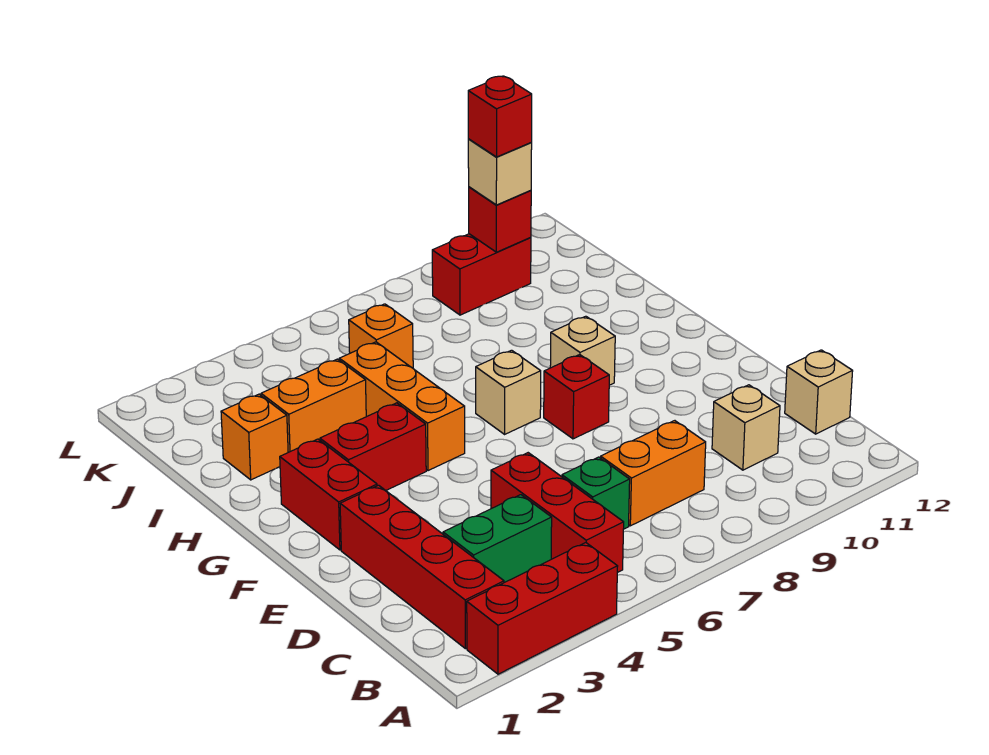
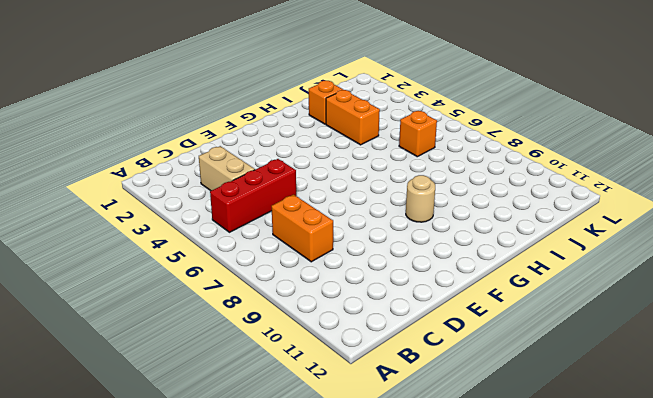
tan brick C3:C4 level 1 -> green brick C3:C4 level 1
tan round brick G9 level 1 -> tan brick G9 level 1
none -> red brick A2:A4 level 1
none -> red brick B2:E2 level 1
none -> green brick C6 level 1

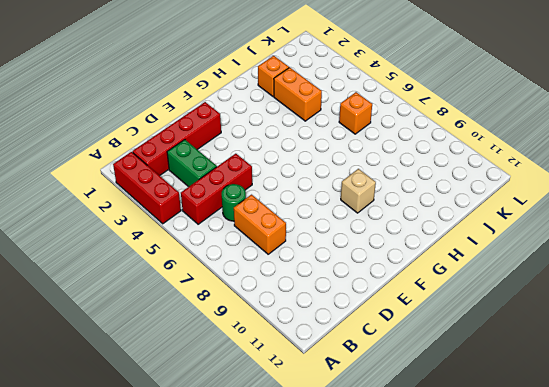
green round brick C6 level 1 -> green brick C6 level 1
none -> tan brick C10 level 1
none -> tan brick C12 level 1
none -> red brick F2:G2 level 1

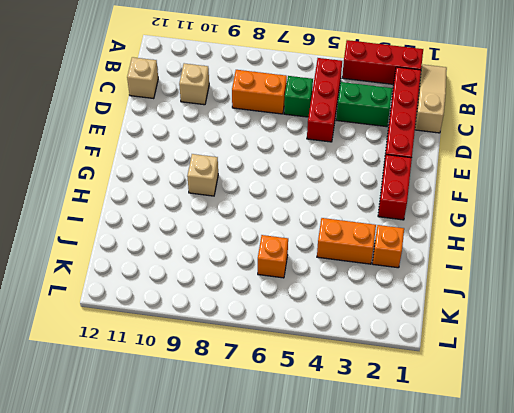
tan slope A1:C1 level 1 top C -> none
none -> red brick F8 level 1
none -> red brick G3:G4 level 1
none -> orange brick G5:I5 level 1

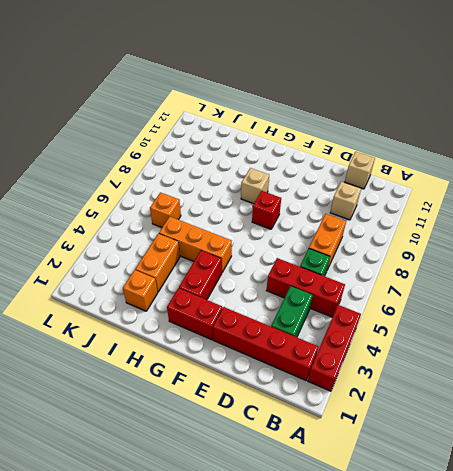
none -> tan brick G7 level 1
none -> red brick K9:K10 level 1
none -> red brick K10 level 2

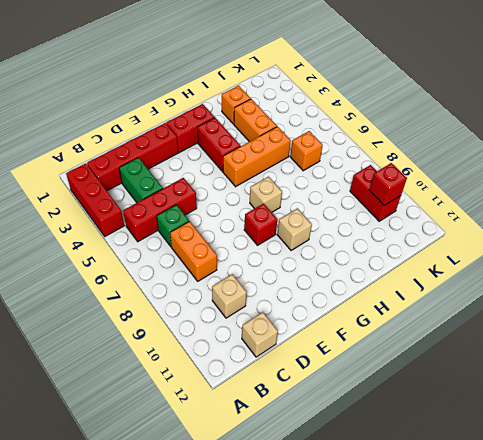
none -> tan brick K10 level 3
none -> red brick K10 level 4

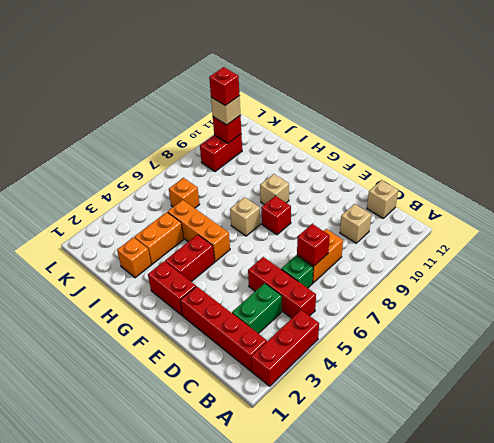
red brick C7 level 2 -> none

